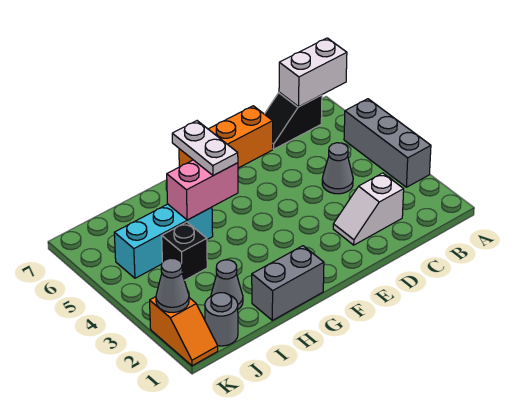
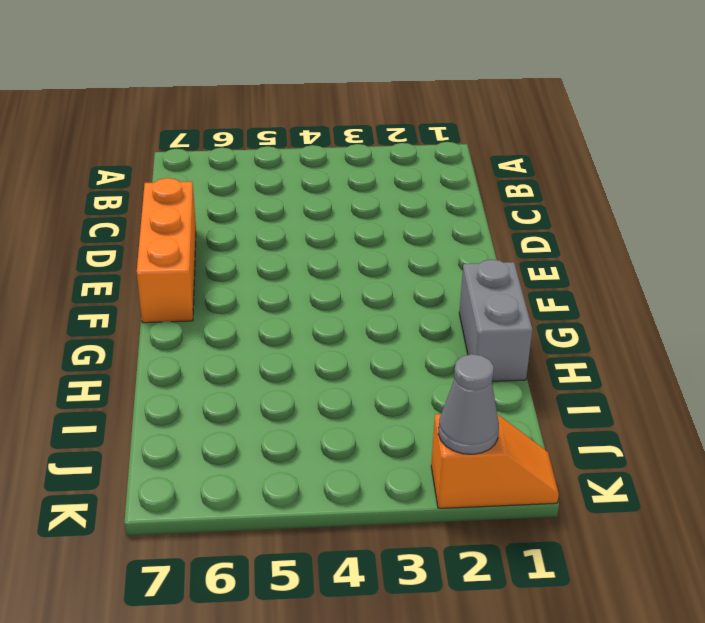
none -> grey brick A3:A5 level 1
none -> black slope B7:C7 level 1 top B
none -> white slope C2:D2 level 1 top C

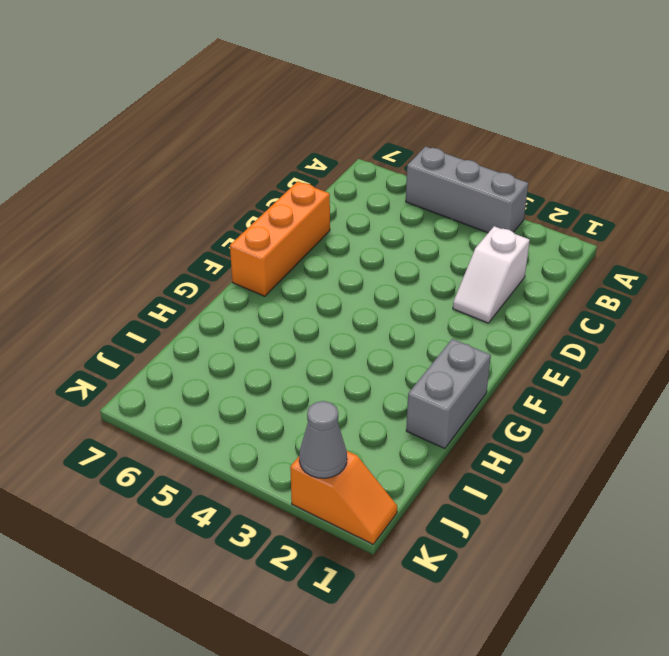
none -> black slope B7:C7 level 1 top B
none -> grey cone C4 level 1
none -> cyan brick H5:J5 level 1

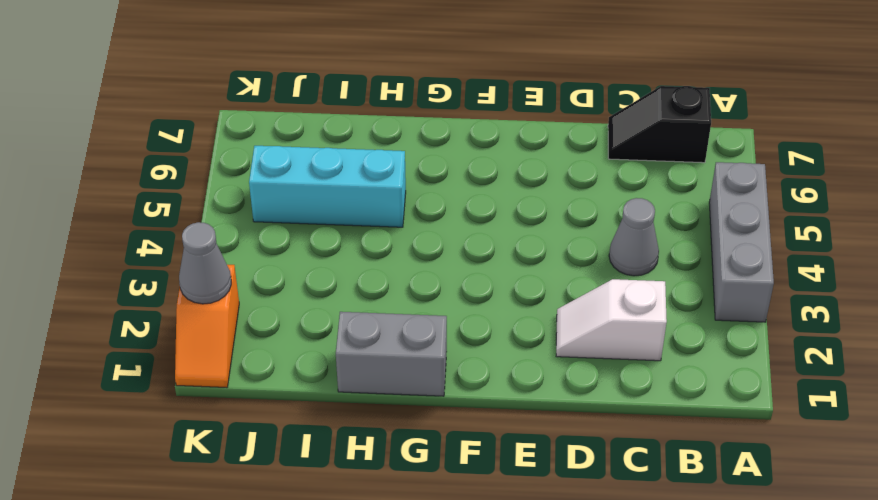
none -> orange brick D7:F7 level 1
none -> grey cone I2 level 1
none -> black brick I4 level 1

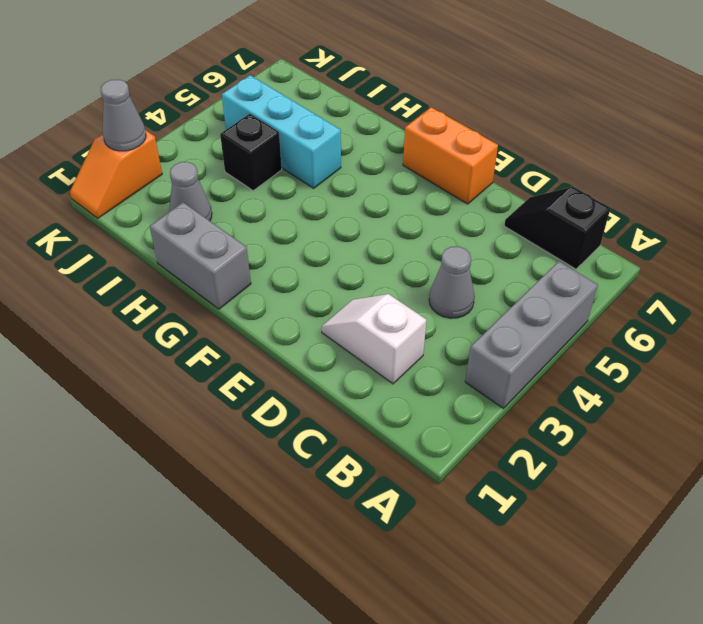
orange brick E7:F7 level 1 -> orange brick D7:F7 level 1
none -> grey round brick J1 level 1
none -> white brick A7:B7 level 2
none -> pink brick G5:H5 level 2

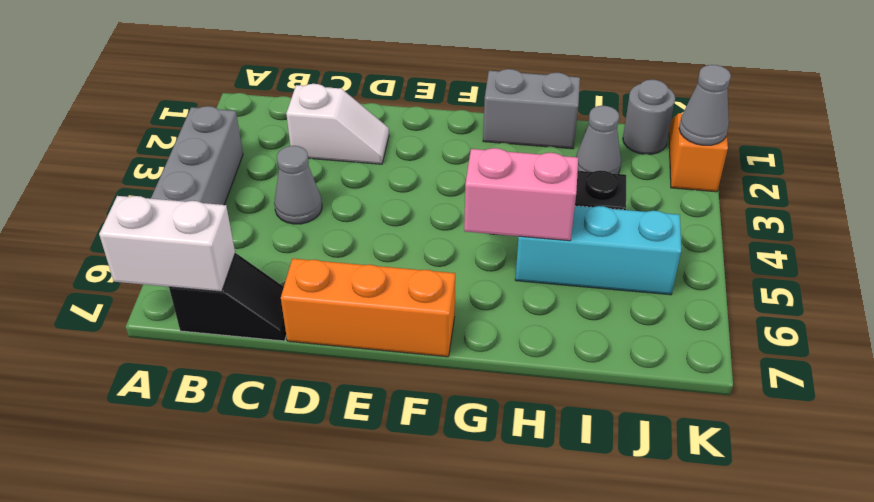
none -> white plate G5:G6 level 3

